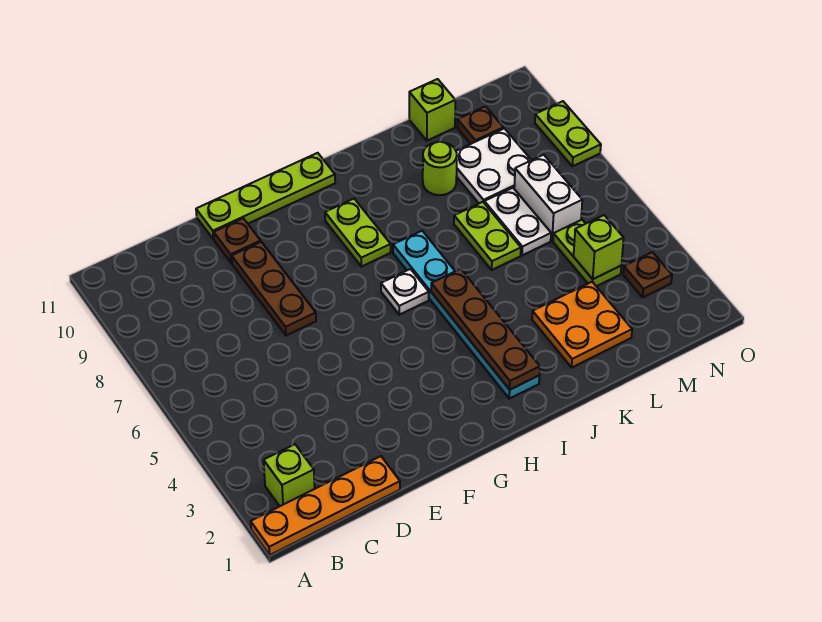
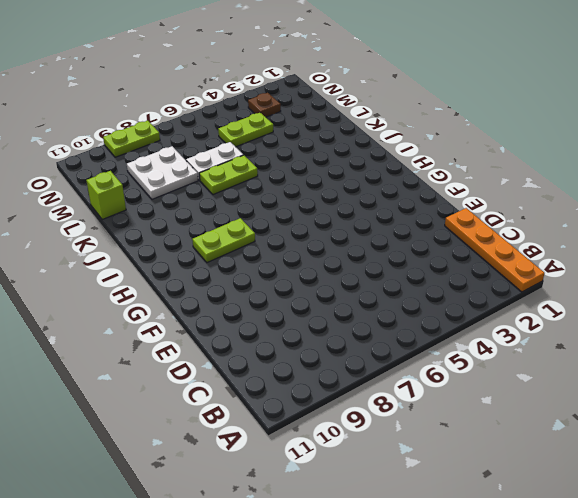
none -> lime brick B2 level 1
none -> brown plate E7:E9 level 1
none -> brown plate E10 level 1

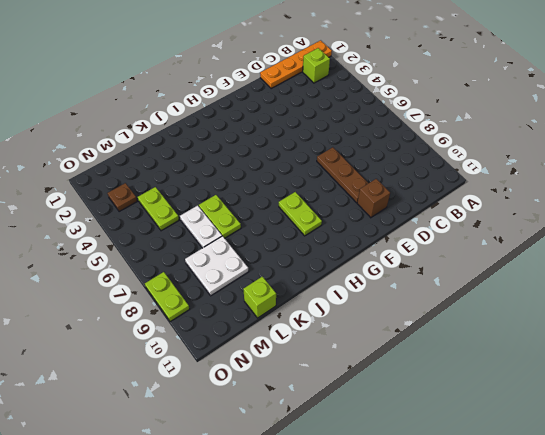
brown brick E10 level 1 -> brown plate E10 level 1
none -> lime plate E11:H11 level 1
none -> white plate H6 level 1
none -> cyan plate I2:I7 level 1

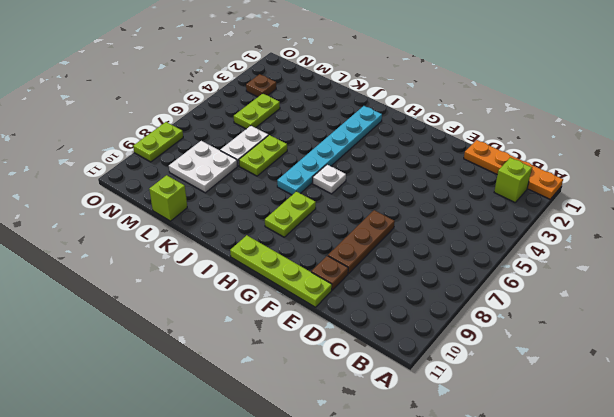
none -> orange plate K2:L3 level 1
none -> lime round brick K9 level 1
none -> white brick M6:M7 level 1

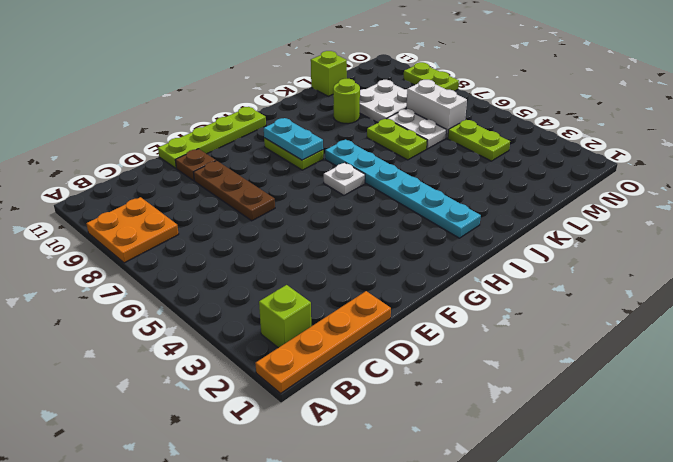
orange plate A8:B9 level 1 -> orange plate K2:L3 level 1
cyan plate H8:H9 level 2 -> none
none -> brown plate M10 level 1
none -> brown plate N3 level 1
none -> brown plate I2:I5 level 2

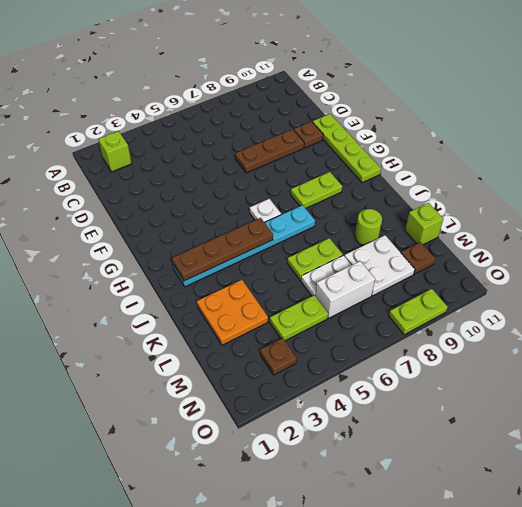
none -> orange plate A1:D1 level 1
none -> lime brick M4 level 2

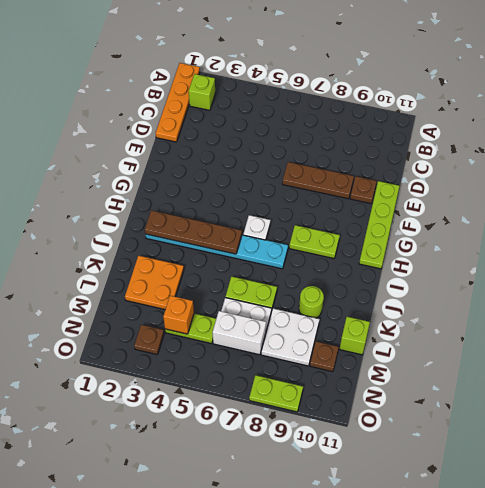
orange brick M4 level 2 -> lime brick M4 level 2

